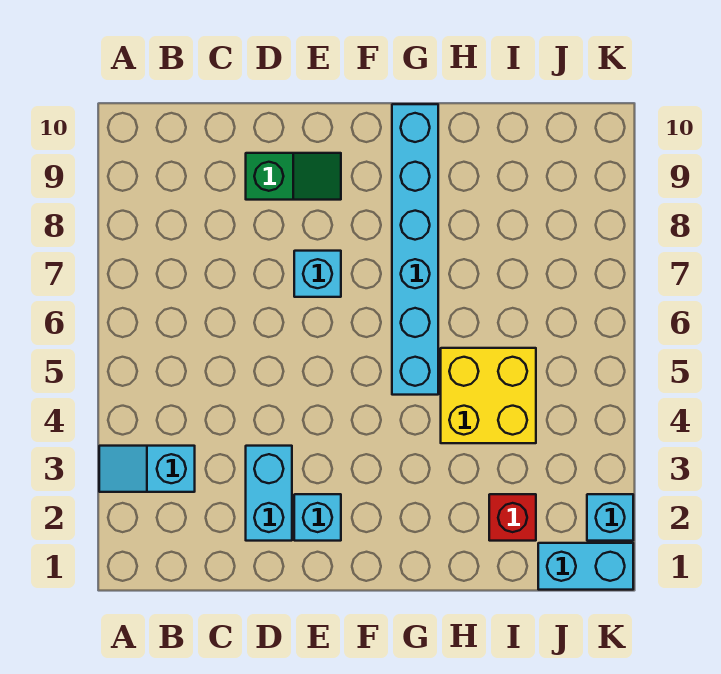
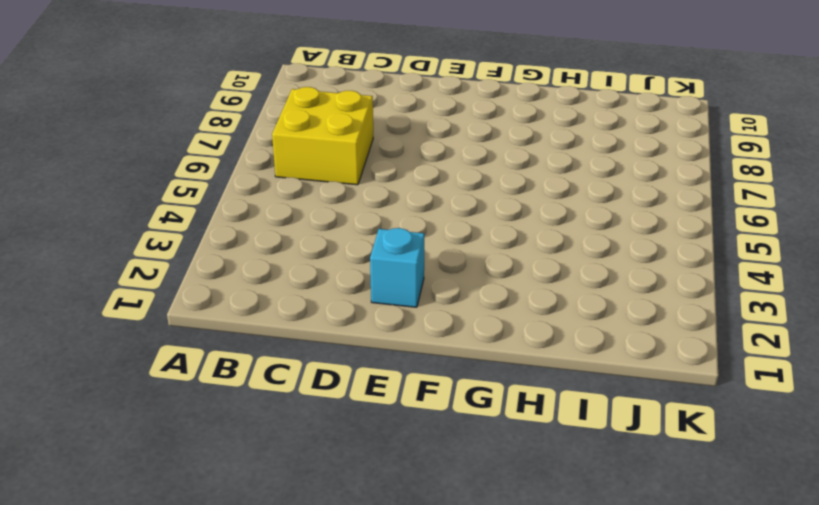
yellow brick B6:C7 level 1 -> yellow brick H4:I5 level 1
none -> cyan slope A3:B3 level 1 top B
none -> cyan brick D2:D3 level 1

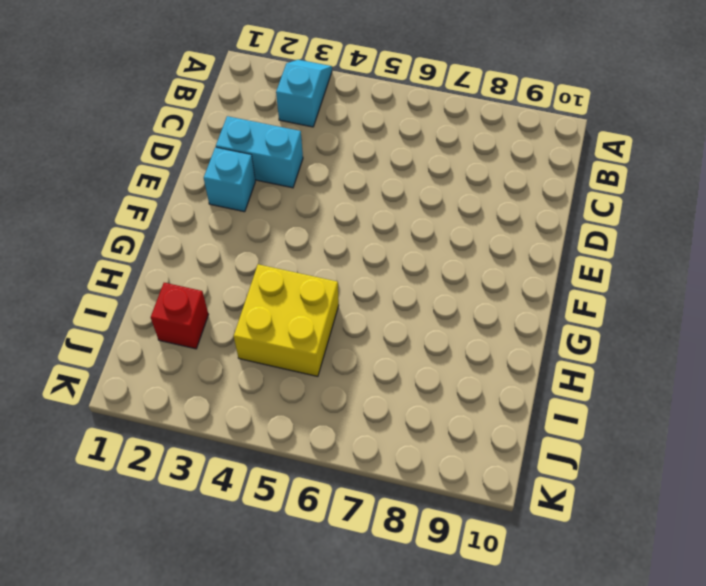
none -> green slope D9:E9 level 1 top D
none -> cyan brick E7 level 1

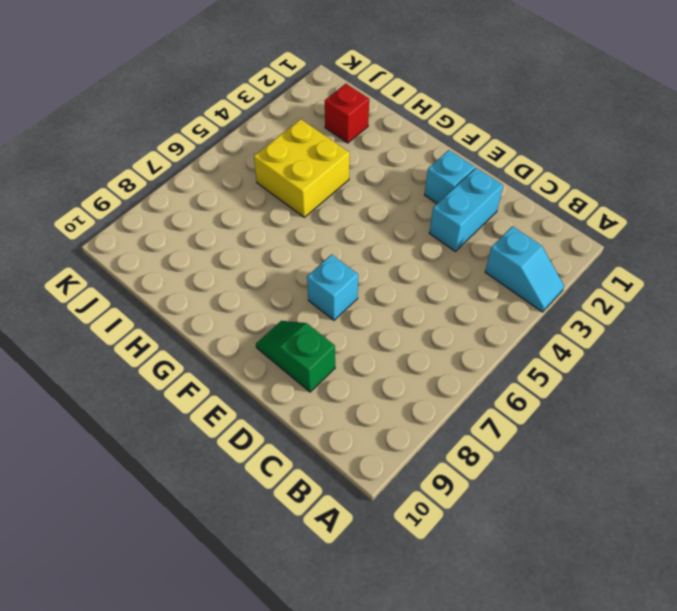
none -> cyan brick G5:G10 level 1
none -> cyan brick J1:K1 level 1

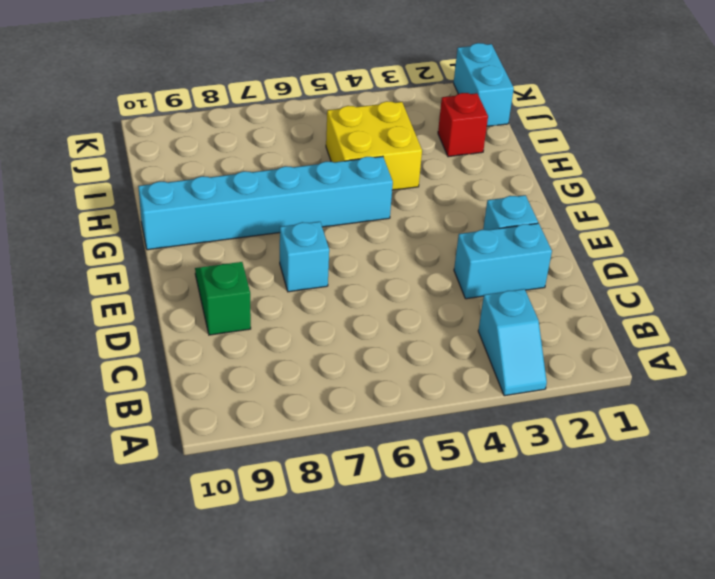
none -> cyan brick K2 level 1

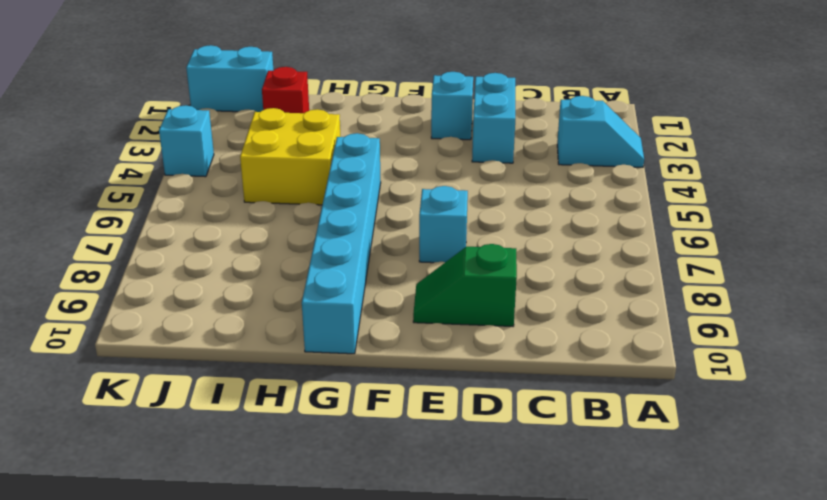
cyan brick K4 level 1 -> cyan brick K2 level 1

